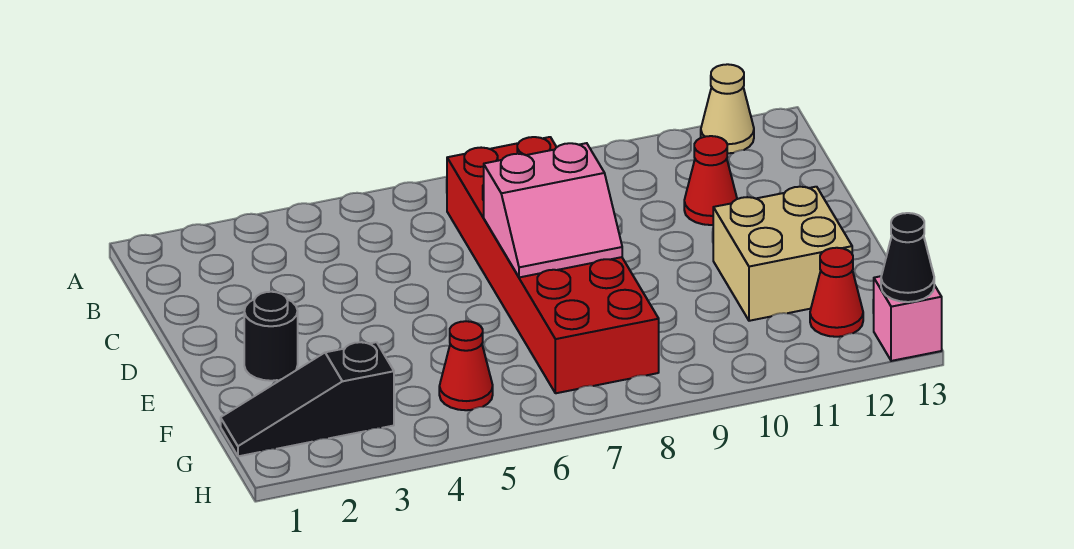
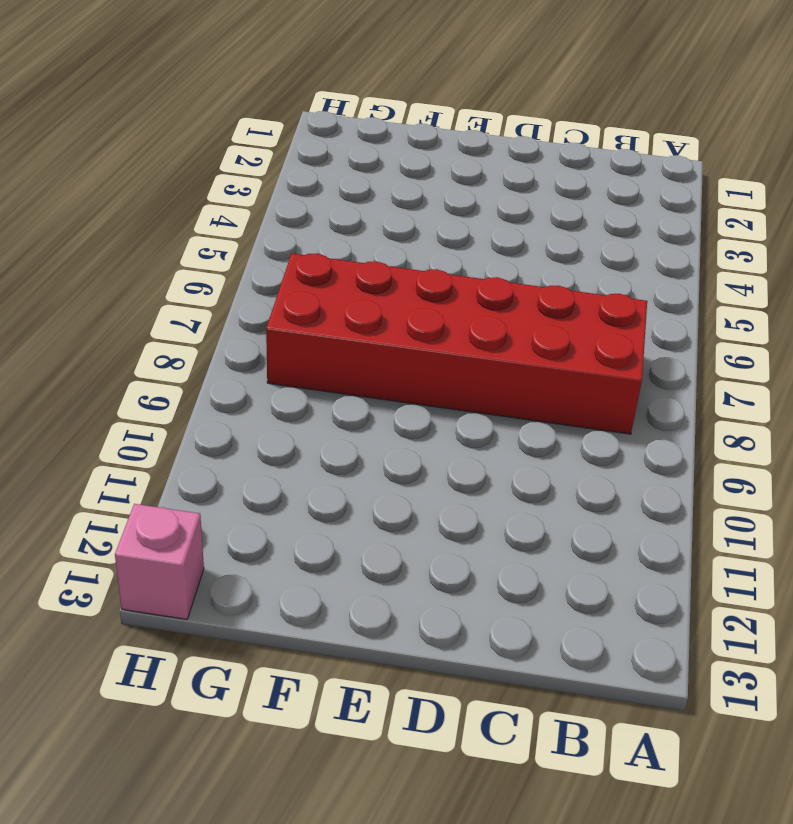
none -> tan cone A12 level 1
none -> red cone C11 level 1

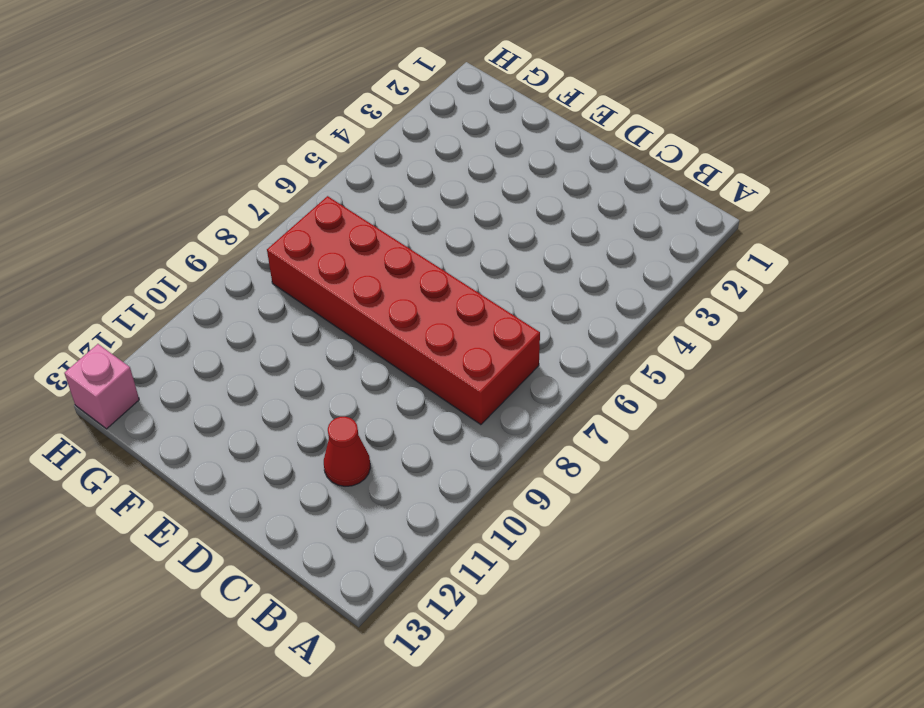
none -> tan cone A12 level 1
none -> black round brick E2 level 1

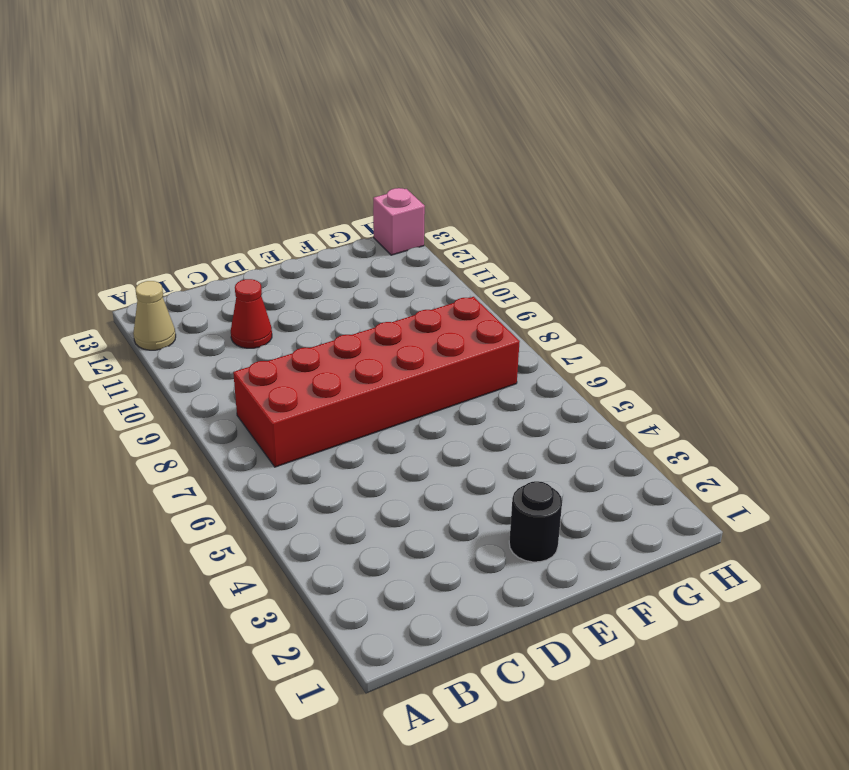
none -> tan brick E11:F12 level 1
none -> black slope G1:G3 level 1 top 3

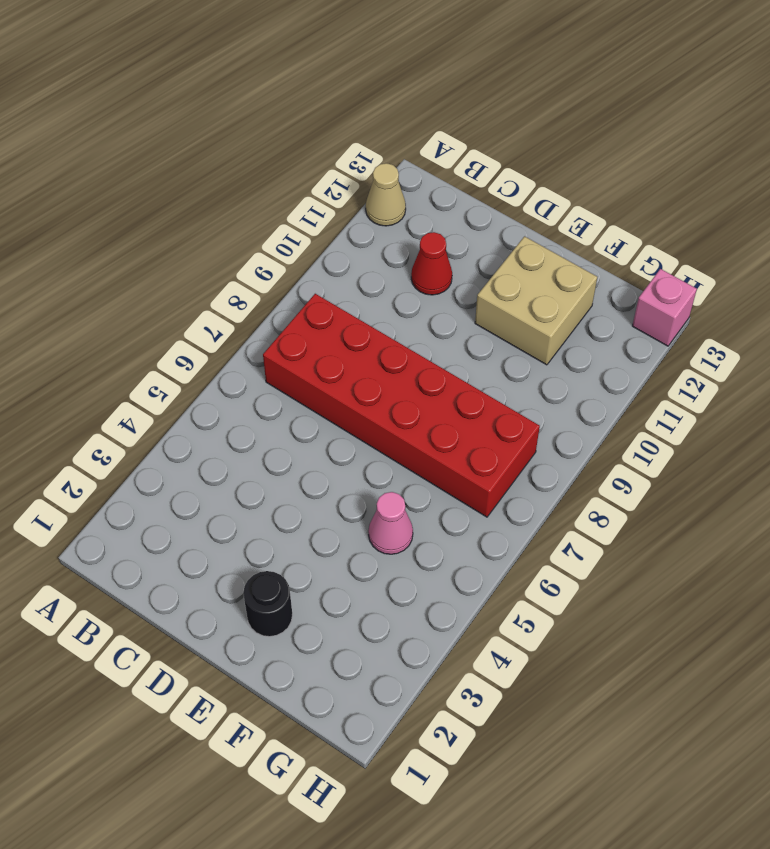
pink cone F5 level 1 -> none
none -> black slope G1:G3 level 1 top 3
none -> red cone G5 level 1

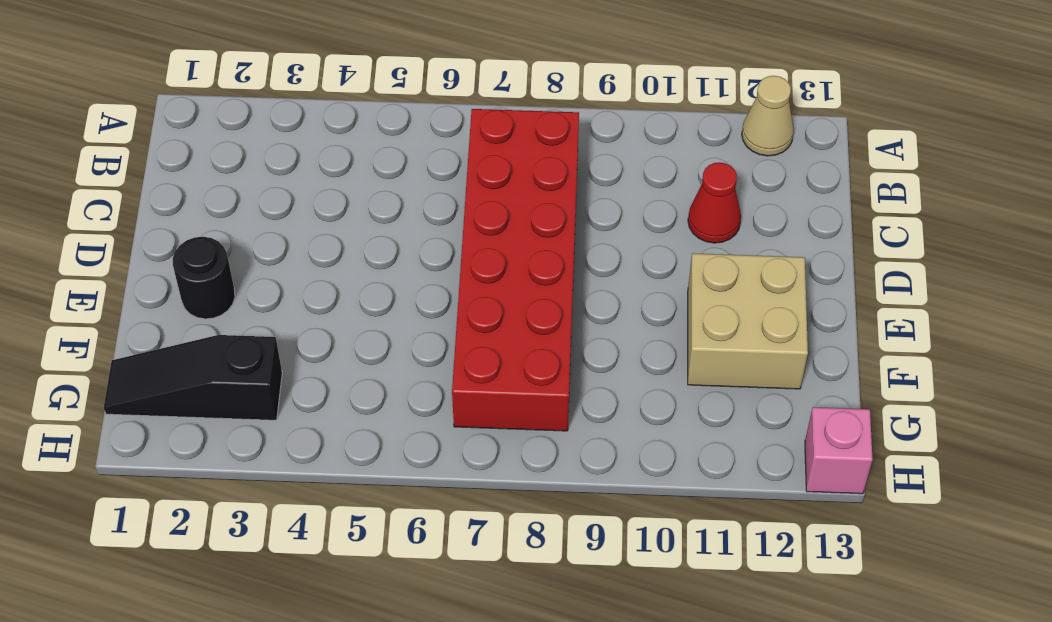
none -> red cone G5 level 1
none -> red cone G12 level 1

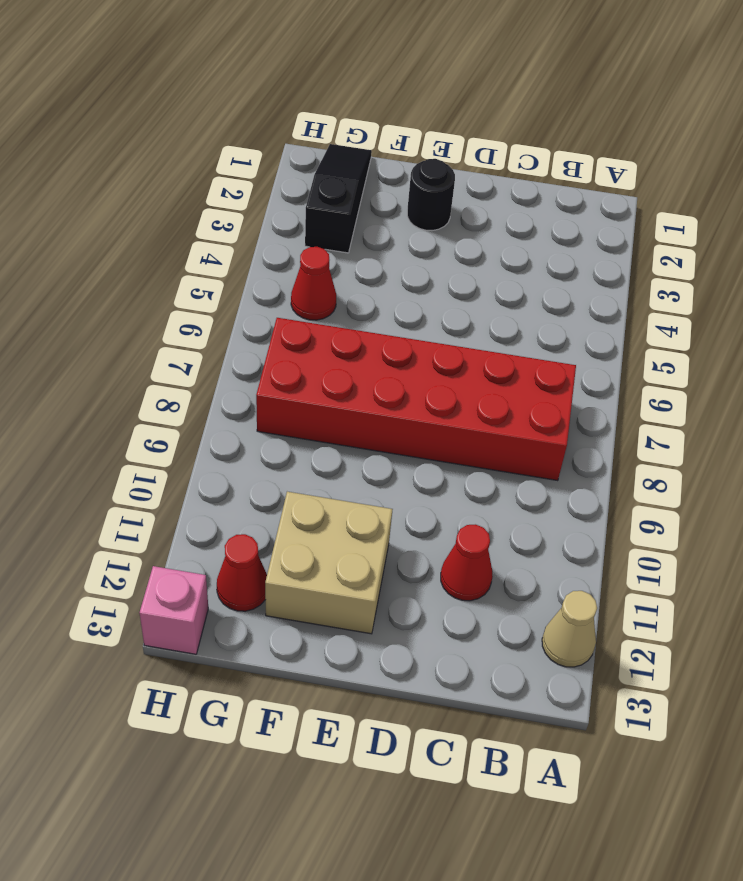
none -> pink slope D7:E8 level 2 top D
none -> black cone H13 level 2

